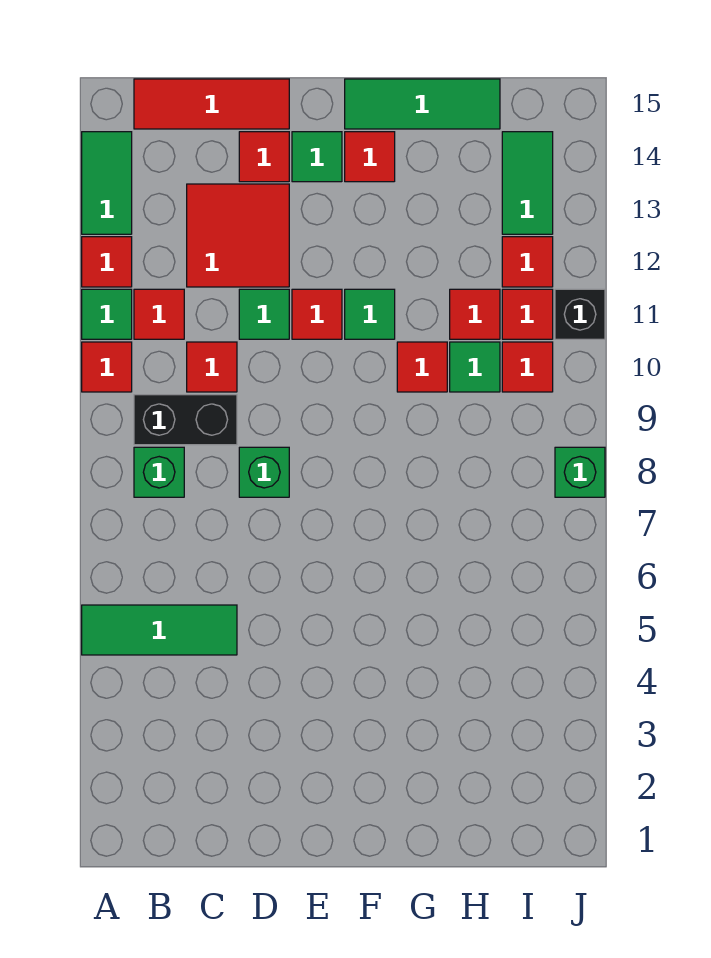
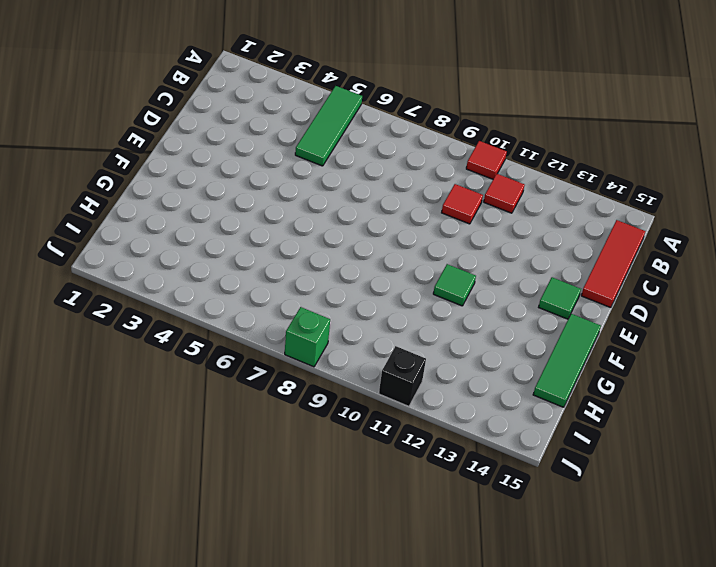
none -> green tile A11 level 1
none -> red tile A12 level 1
none -> green tile A13:A14 level 1

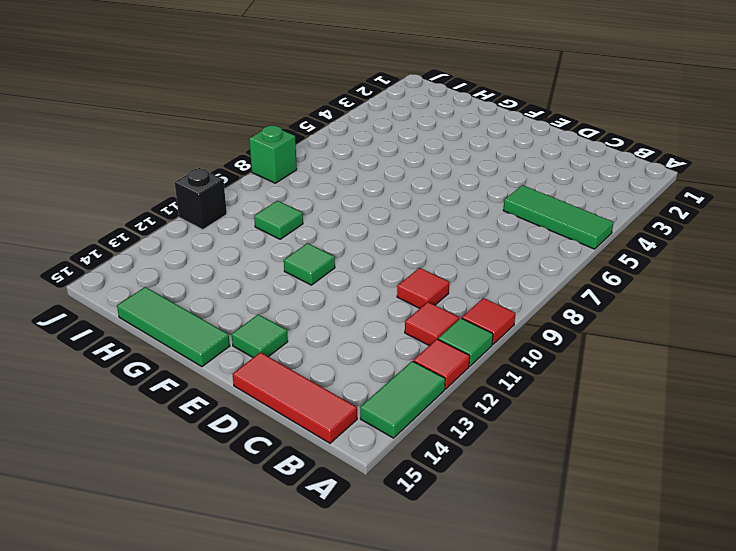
none -> green brick B8 level 1
none -> black brick B9:C9 level 1
none -> red tile C12:D13 level 1

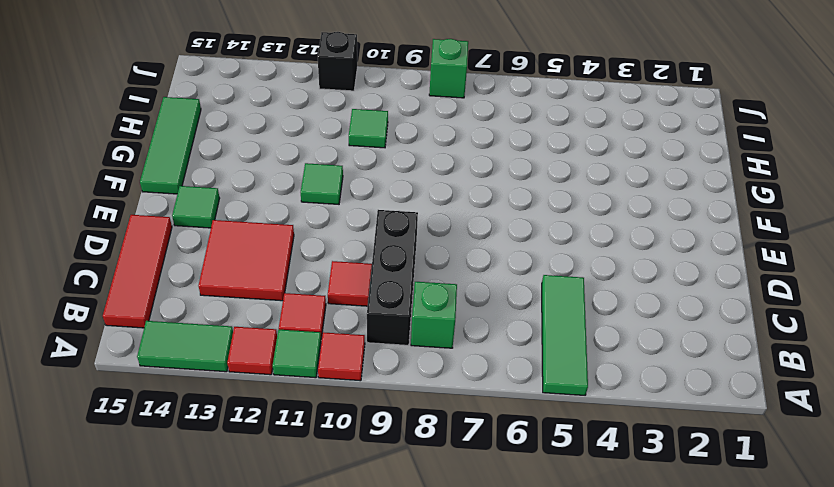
black brick B9:D9 level 1 -> black brick B9:C9 level 1
none -> green brick D8 level 1
none -> green tile D11 level 1
none -> red tile D14 level 1

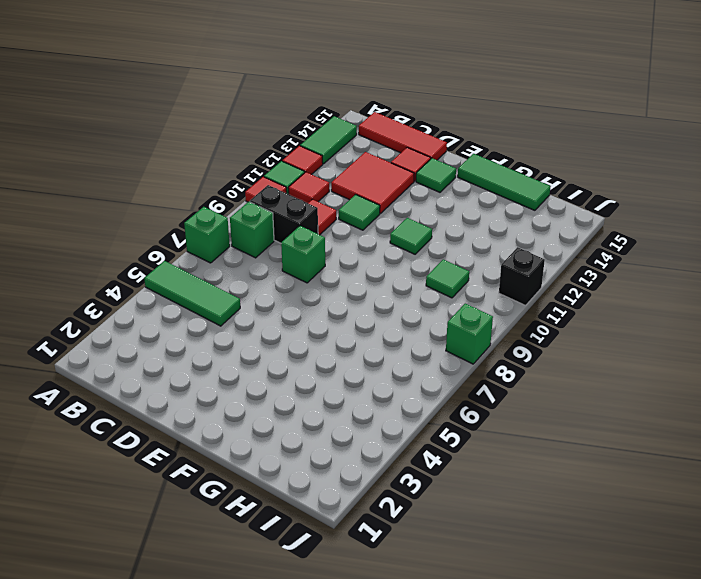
green brick A7 level 1 -> none
none -> red tile E11 level 1
none -> red tile F14 level 1
none -> red tile G10 level 1

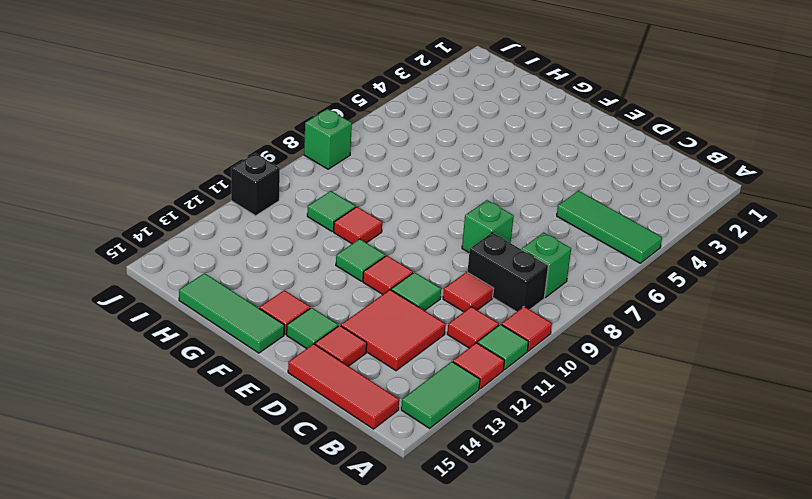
none -> red tile H11 level 1
none -> red tile I10 level 1
none -> red tile I11 level 1

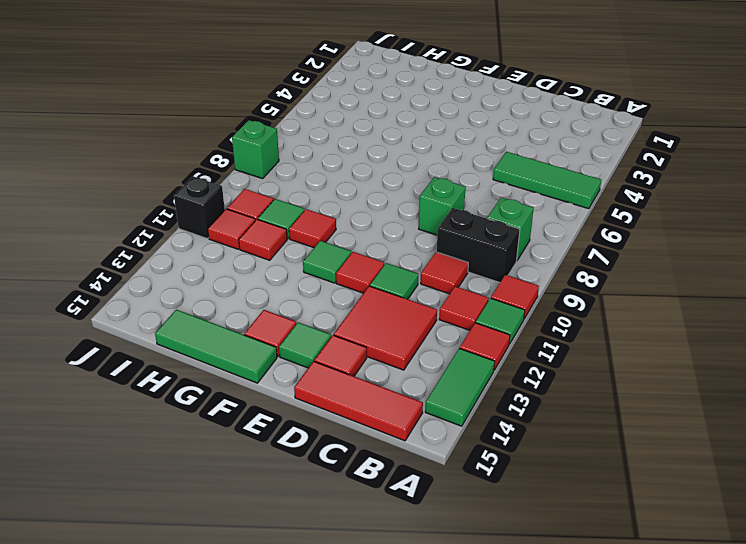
none -> red tile I12 level 1
none -> green tile I13:I14 level 1

